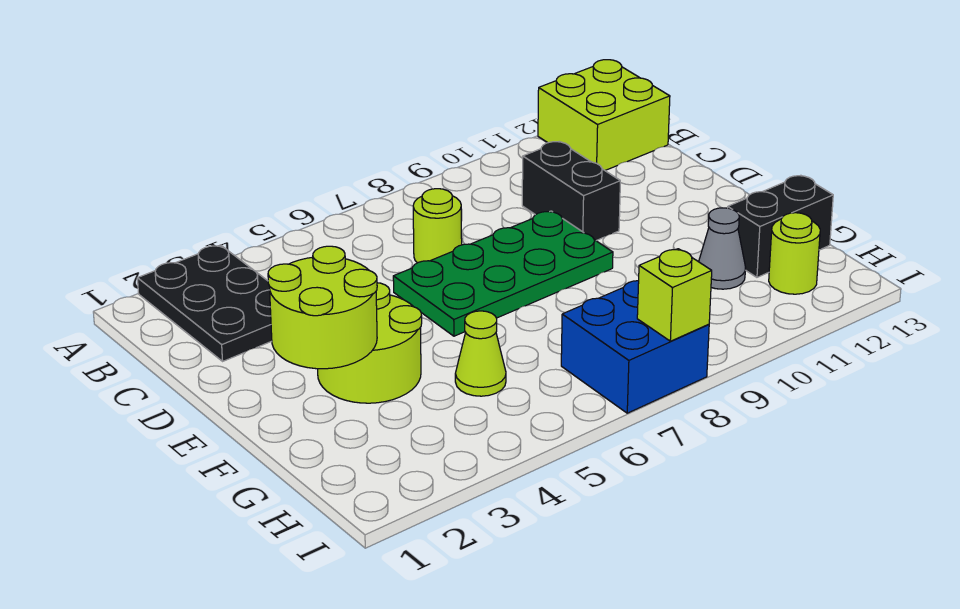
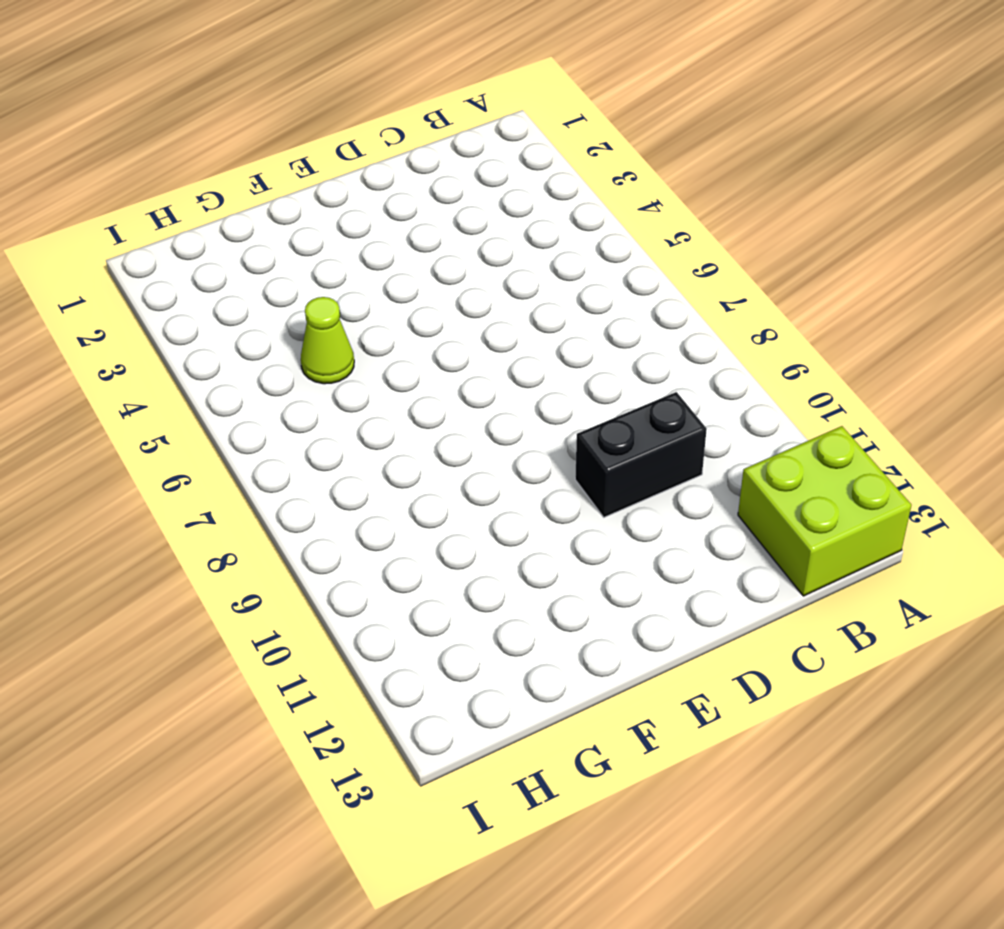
none -> black plate A2:C3 level 1
none -> lime round brick C7 level 1
none -> green plate D6:E9 level 1

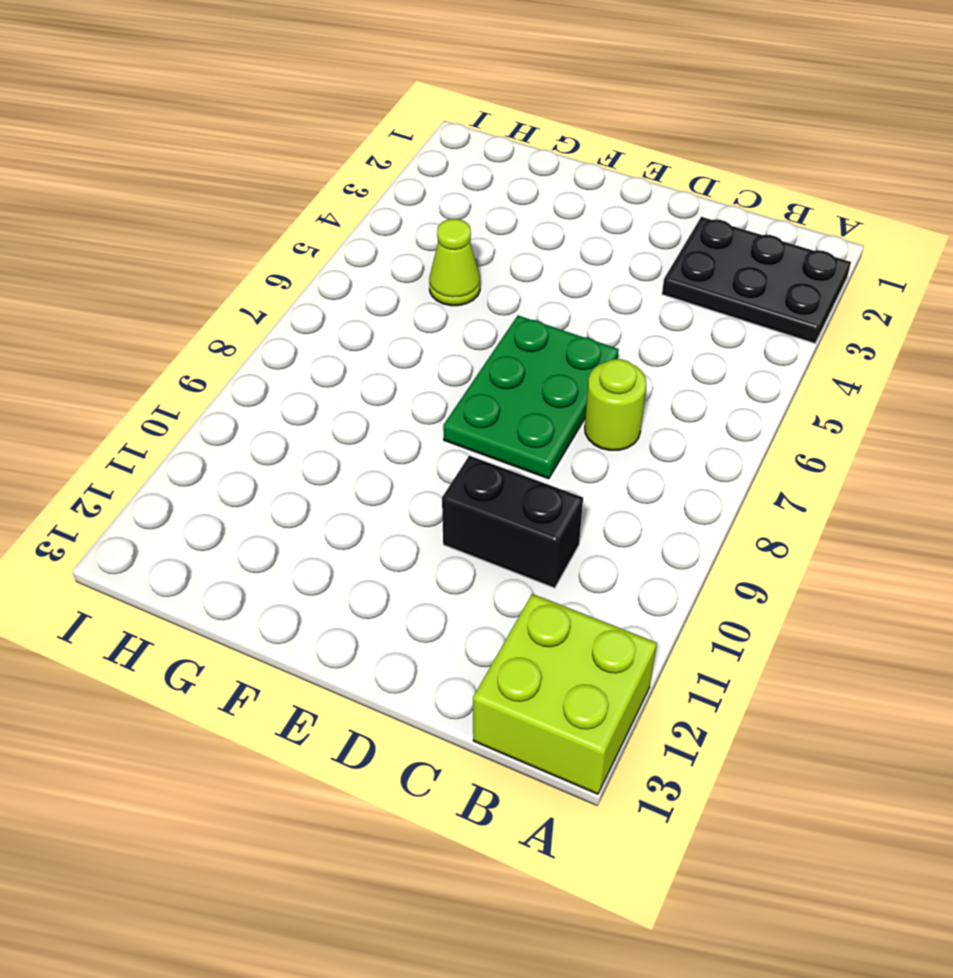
green plate D6:E8 level 1 -> green plate D6:E9 level 1
none -> lime round brick E3:F4 level 1
none -> grey cone G11 level 1
none -> black brick G12:G13 level 1

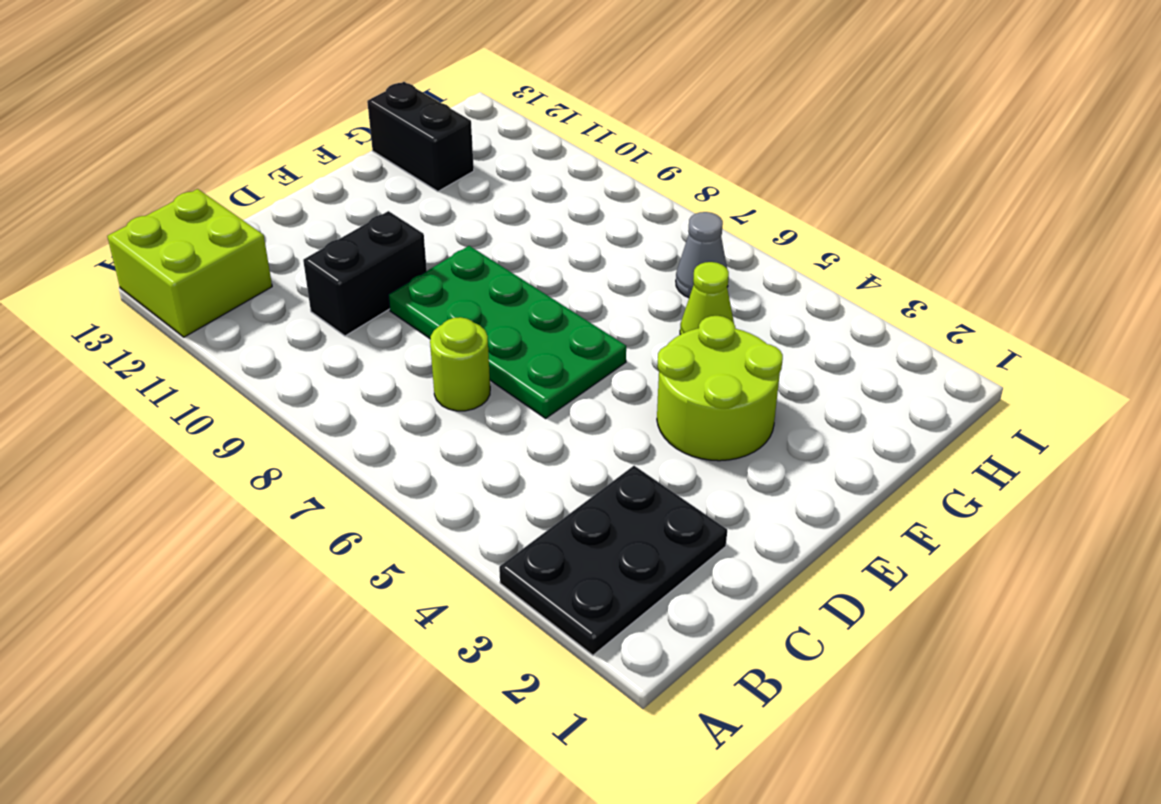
grey cone H6 level 1 -> grey cone G11 level 1
none -> blue brick H7:I8 level 1
none -> lime round brick H12 level 1
none -> lime round brick E2:F3 level 2

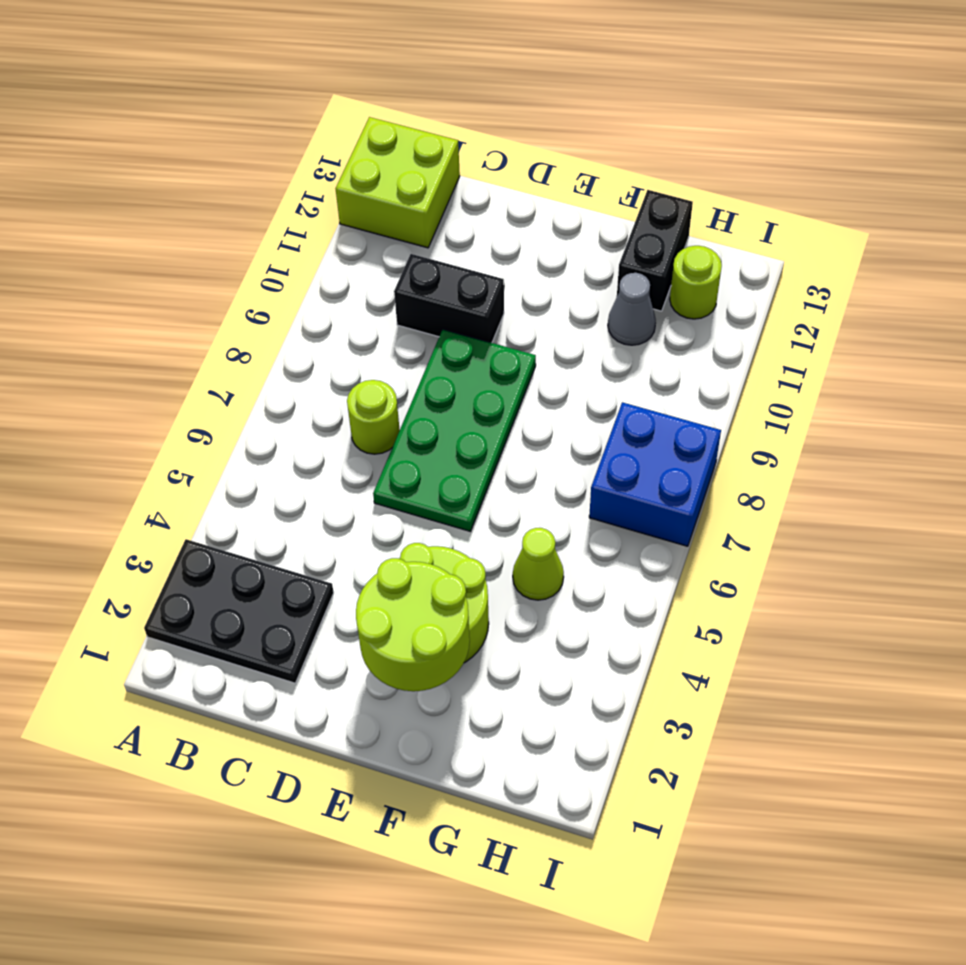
none -> lime brick I8 level 2

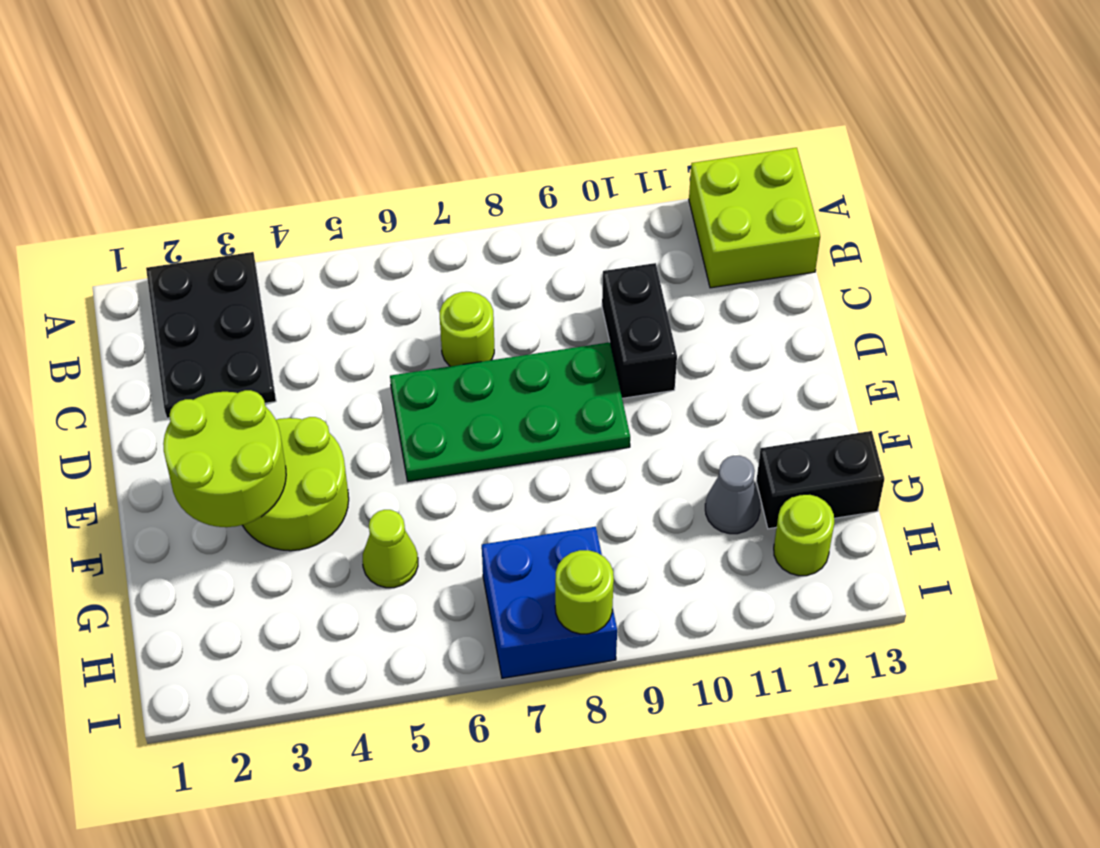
lime round brick I8 level 2 -> lime brick I8 level 2

